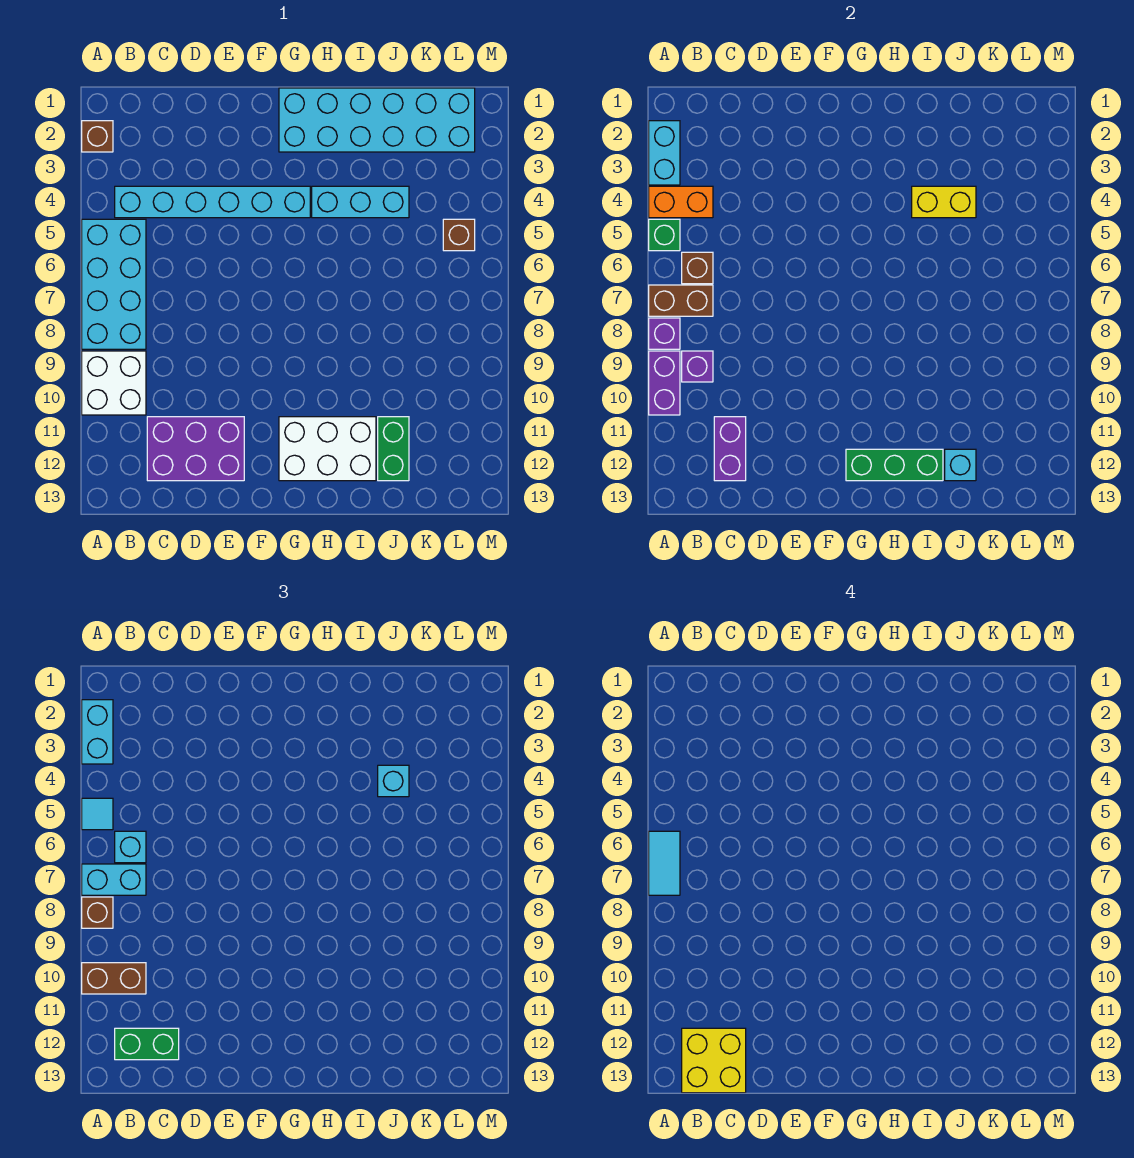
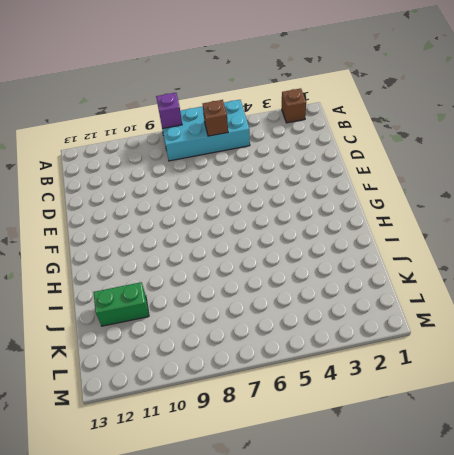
none -> white brick A9:B10 level 1
none -> cyan brick B4:G4 level 1
none -> purple brick C11:E12 level 1
none -> cyan brick G1:L2 level 1

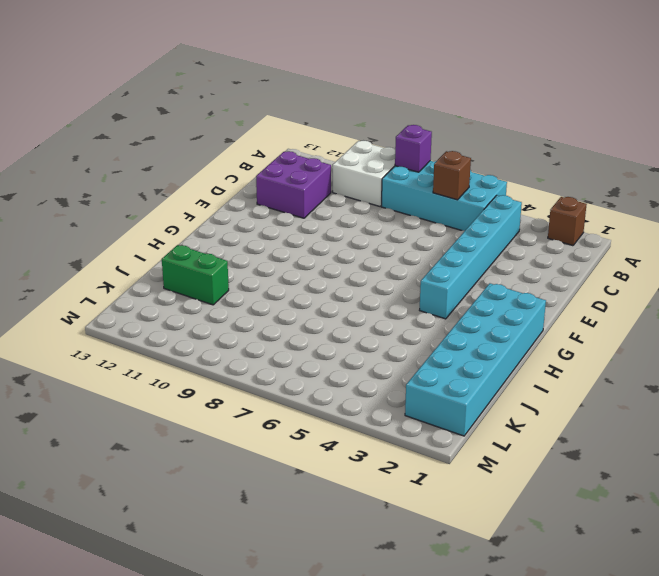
purple brick C11:D12 level 1 -> purple brick C11:E12 level 1
none -> white brick G11:I12 level 1
none -> cyan brick H4:J4 level 1
none -> brown brick L5 level 1
none -> cyan brick A2:A3 level 2

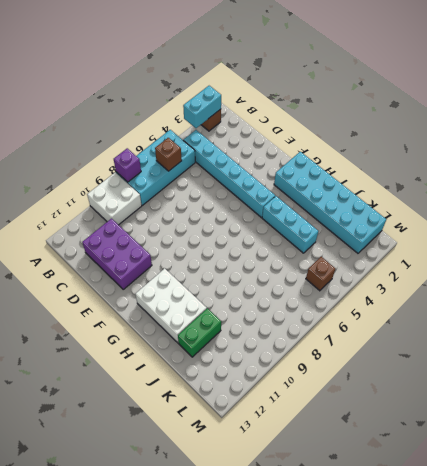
none -> orange brick A4:B4 level 2
none -> green brick A5 level 2
none -> brown brick A7:B7 level 2
none -> purple brick A9:A10 level 2

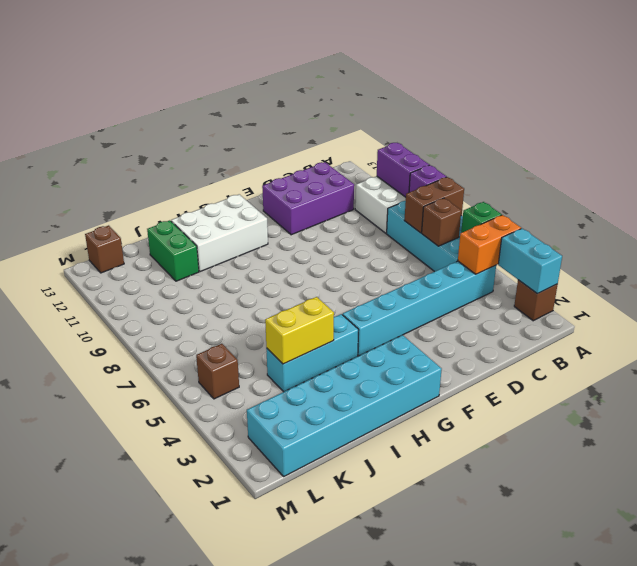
brown brick L13 level 1 -> brown brick A8 level 3
none -> purple brick B9 level 2
none -> purple brick C11:C12 level 2
none -> green brick G12:I12 level 2
none -> cyan brick J12 level 2

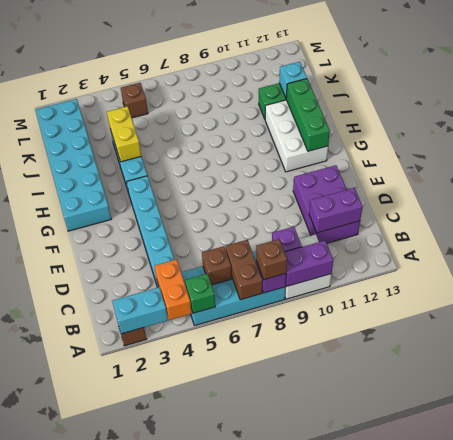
none -> cyan brick A2:A3 level 3
none -> cyan tile A5 level 3
none -> cyan brick A7:B7 level 3
none -> brown brick A10:B10 level 3

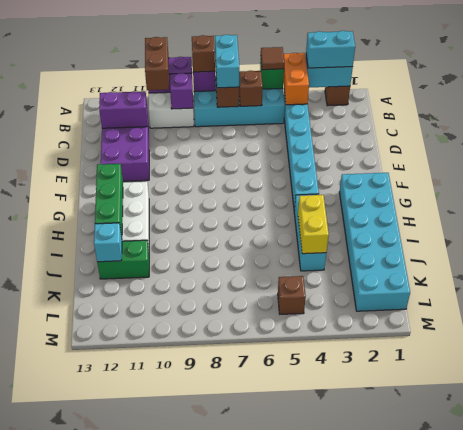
brown tile A5 level 3 -> cyan tile A5 level 3
none -> cyan brick B6 level 3
none -> green brick B12:C12 level 3
none -> cyan brick J4 level 3
none -> cyan tile A6:A7 level 4

